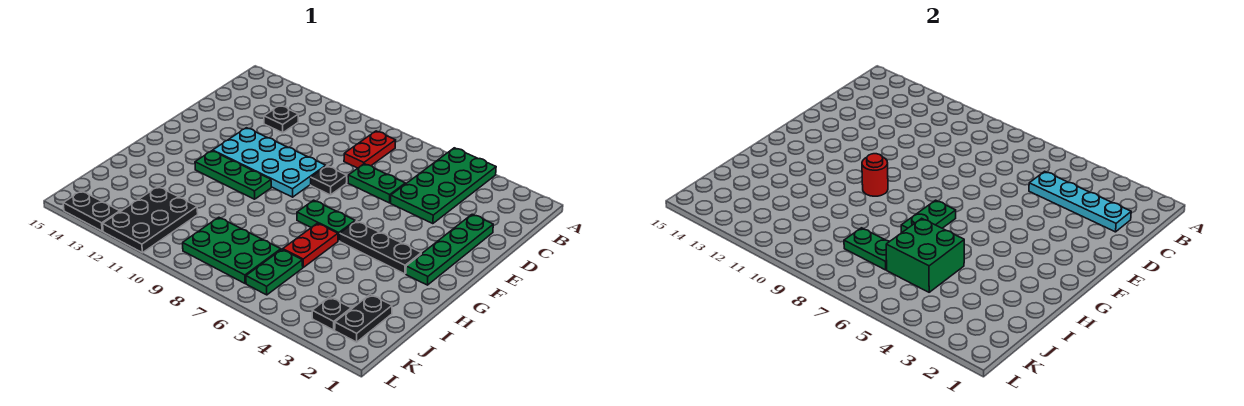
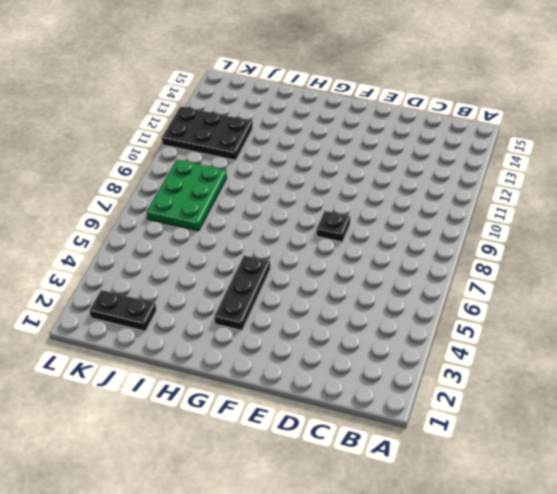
none -> green plate A4:D5 level 1
none -> red plate B8:C8 level 1
none -> black plate C12 level 1

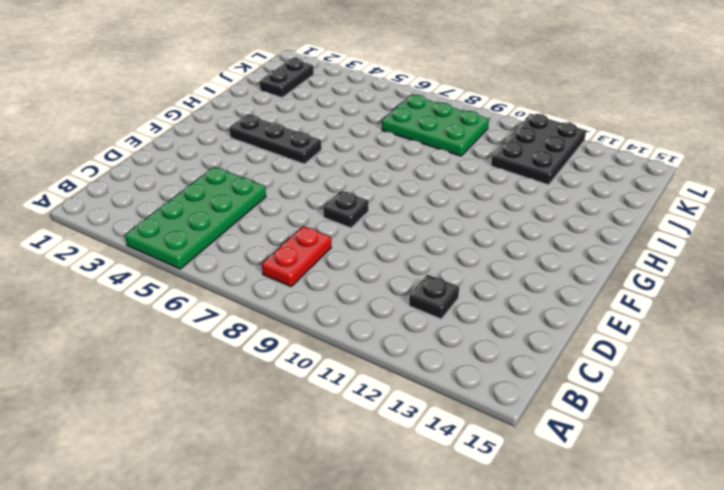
none -> green plate D2:G2 level 1
none -> green plate D6:D7 level 1
none -> cyan plate E9:F12 level 1

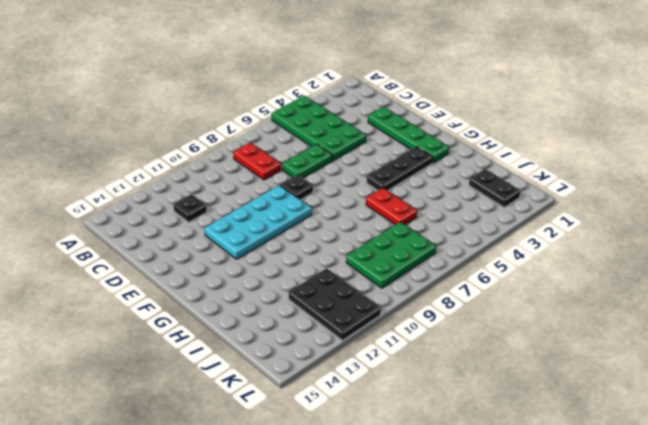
none -> green plate G6:G7 level 1
none -> green plate G10:G12 level 1
none -> green plate J6:K6 level 1

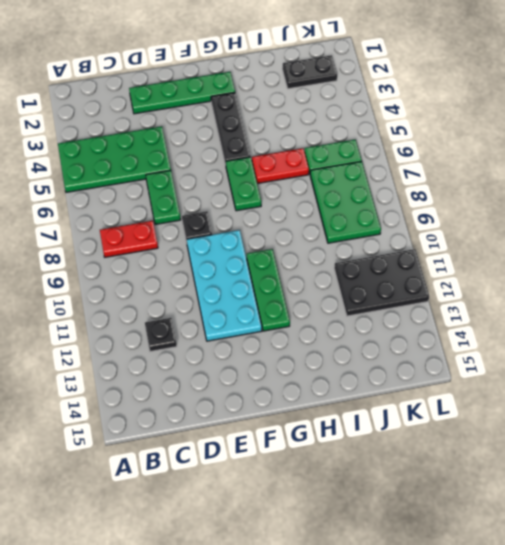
none -> black plate K3 level 1
none -> black plate L13:L14 level 1
none -> cyan plate C2:C5 level 2

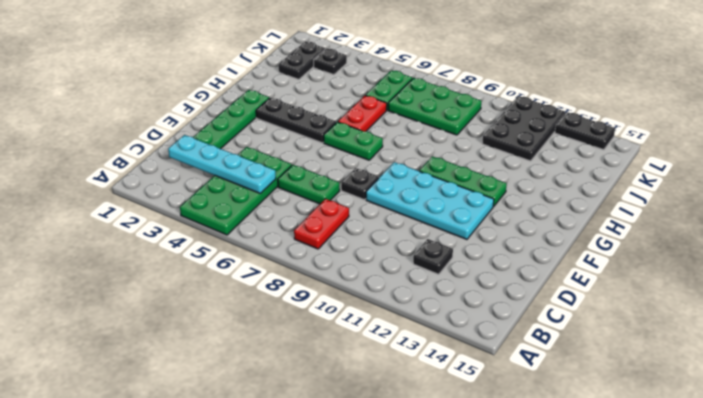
none -> green plate G7:H7 level 2
none -> red round brick G10 level 2
none -> green brick I5:J6 level 2

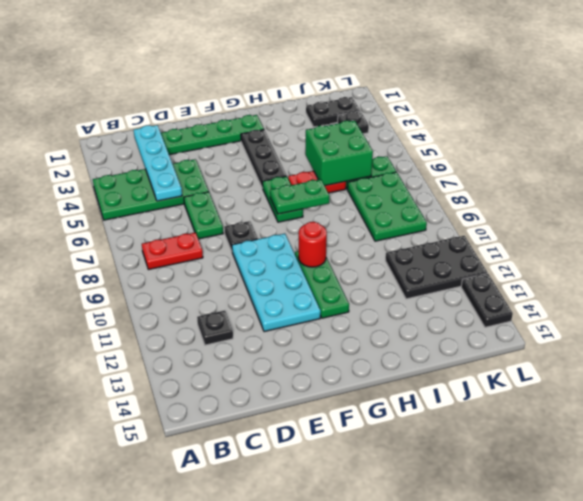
none -> green plate J7:J8 level 2

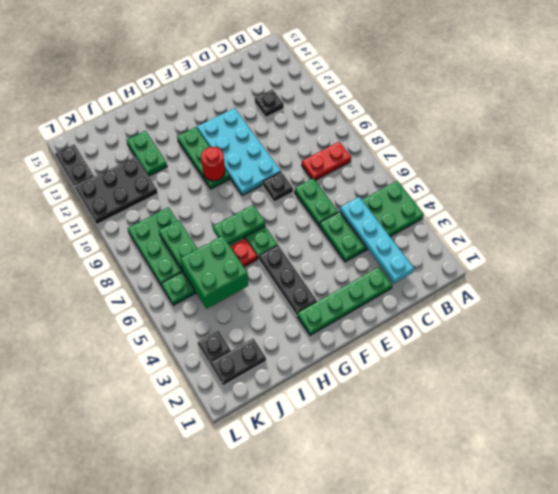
green plate I12:I13 level 1 -> none

